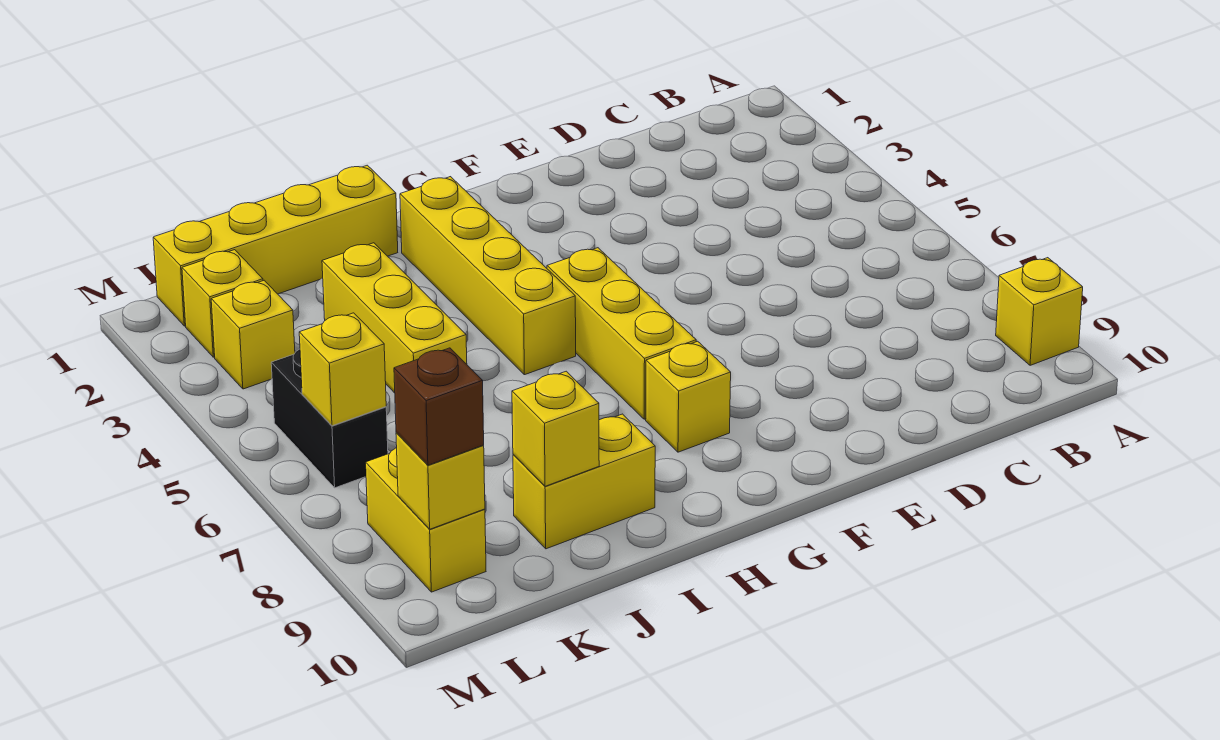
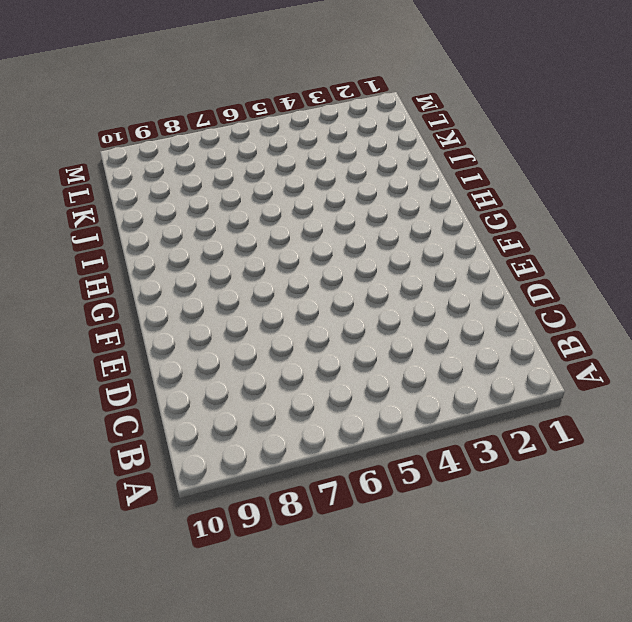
none -> yellow brick A9 level 1
none -> yellow brick G5:G7 level 1
none -> yellow brick G8 level 1

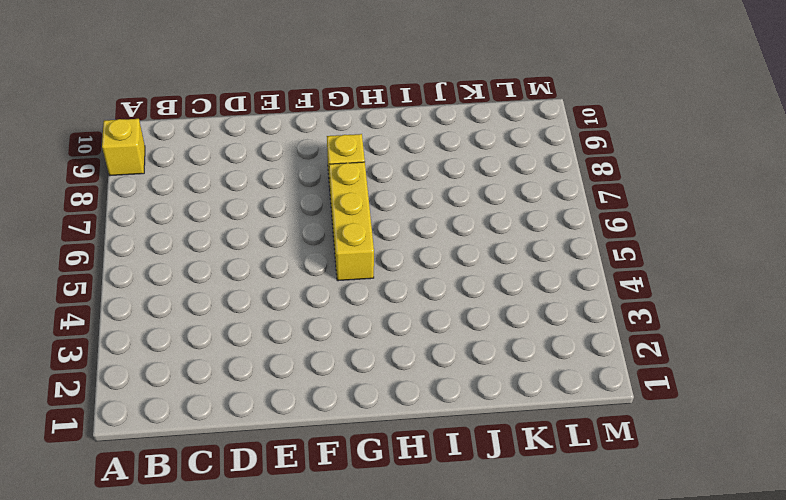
none -> yellow brick H2:H5 level 1
none -> yellow brick I1:L1 level 1
none -> yellow brick I9:J9 level 1

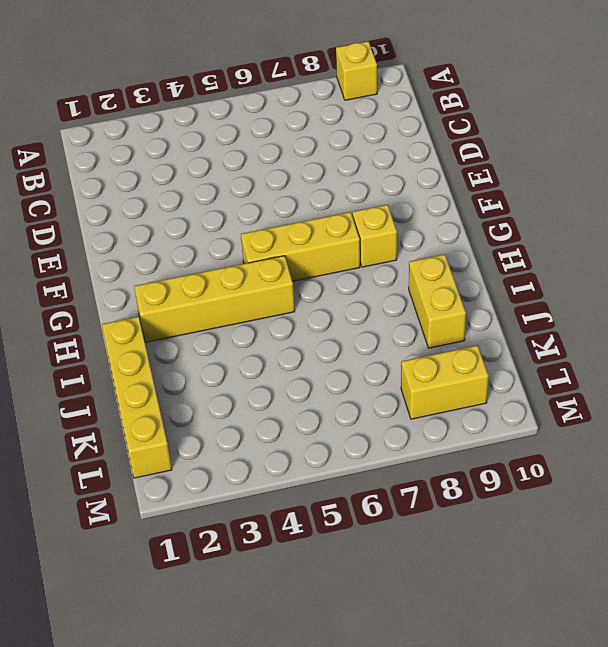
none -> yellow brick J3:J5 level 1
none -> yellow brick L2 level 1
none -> yellow brick L3 level 1

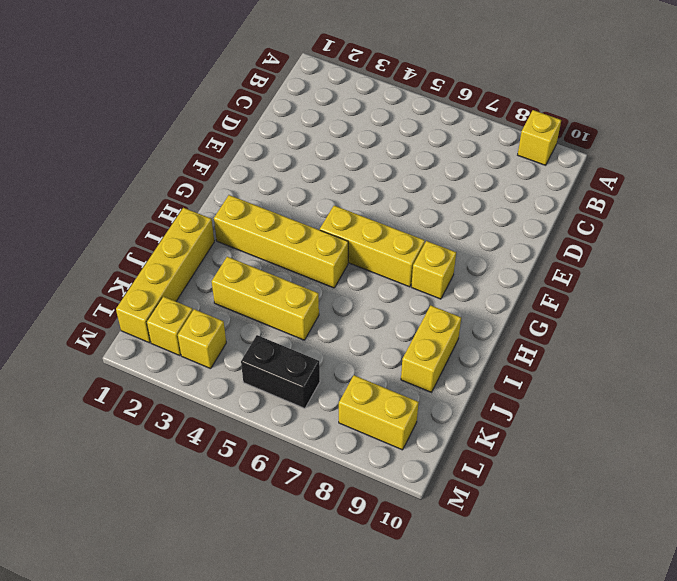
none -> yellow brick J9 level 2
none -> yellow brick L6 level 2
none -> yellow brick L9 level 2

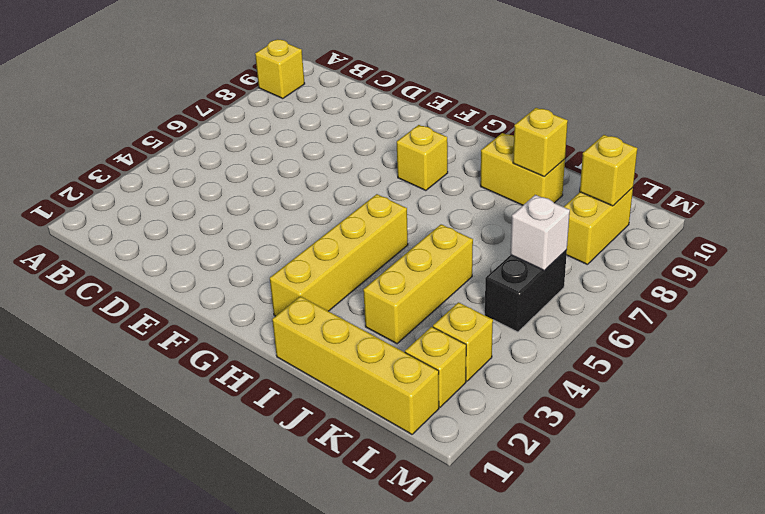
white brick L6 level 2 -> yellow brick L6 level 2
none -> yellow brick G5:G7 level 1
none -> brown brick L9 level 3

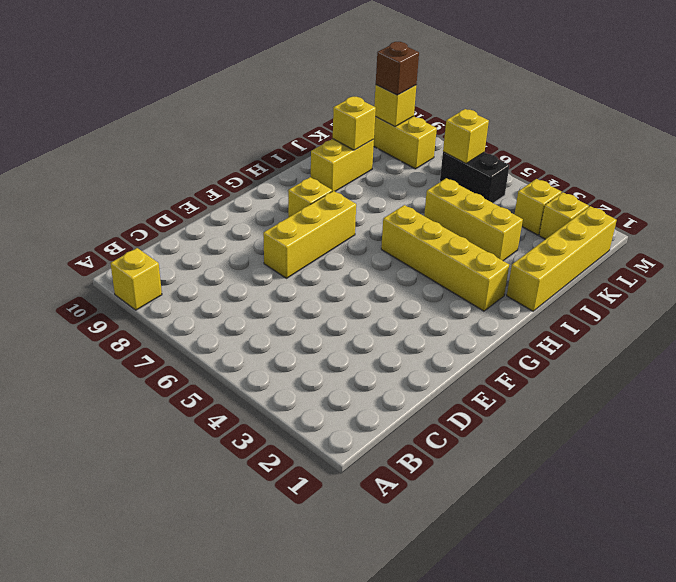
yellow brick E7:G7 level 1 -> yellow brick G5:G7 level 1

